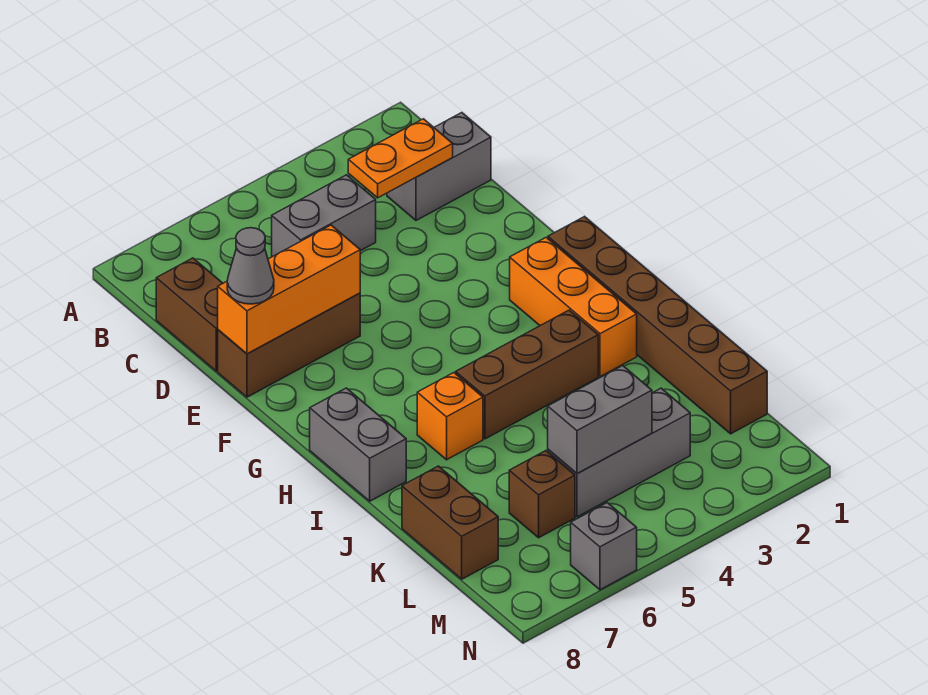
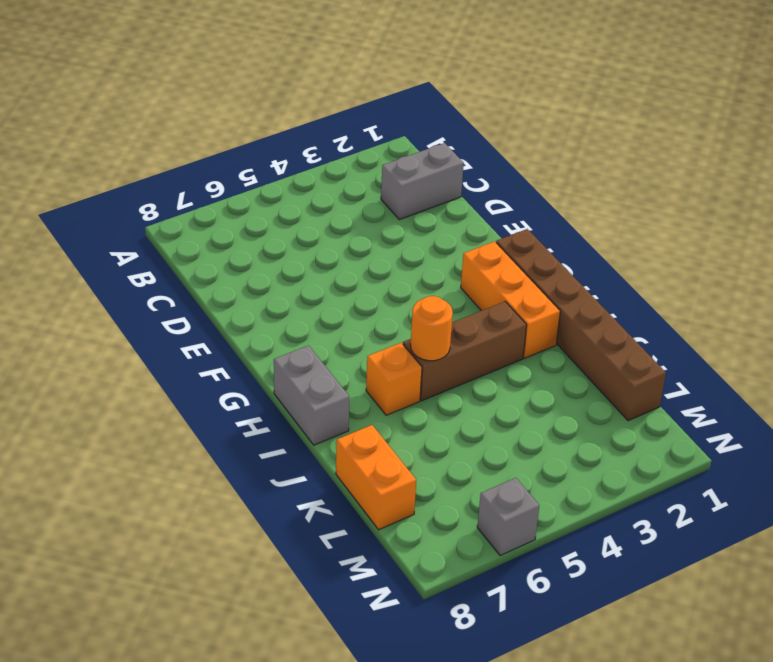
orange round brick I5 level 2 -> none
orange brick K8:L8 level 1 -> brown brick K8:L8 level 1
none -> grey brick C4:C5 level 1
none -> brown brick C8:D8 level 1
none -> brown brick E6:E8 level 1

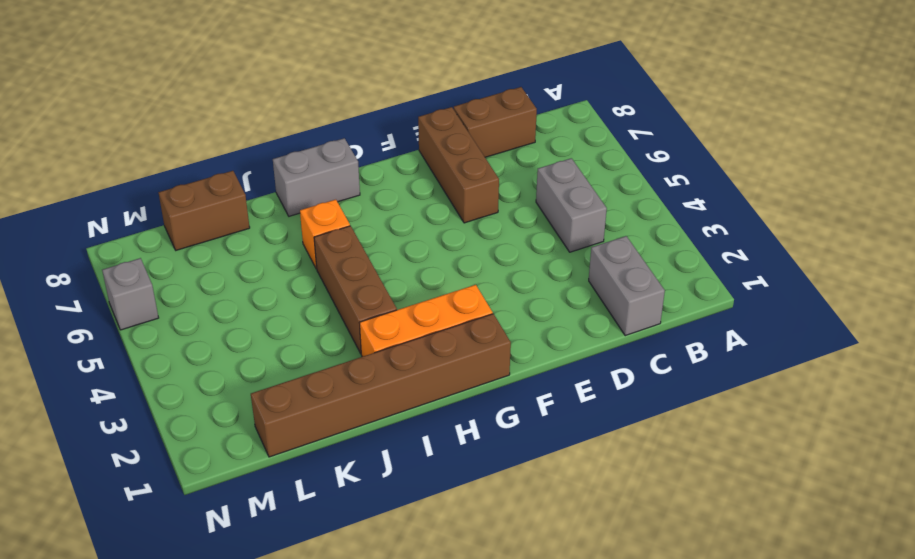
none -> grey brick L3:L5 level 1
none -> brown brick L6 level 1
none -> orange plate C2:C3 level 2

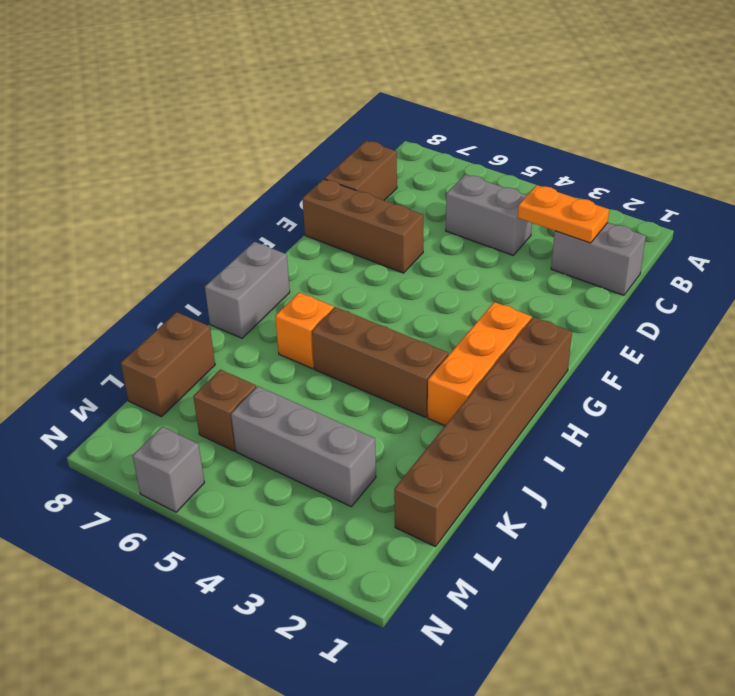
none -> orange brick E6:E8 level 2
none -> grey brick L4:L5 level 2
none -> grey cone E8 level 3

